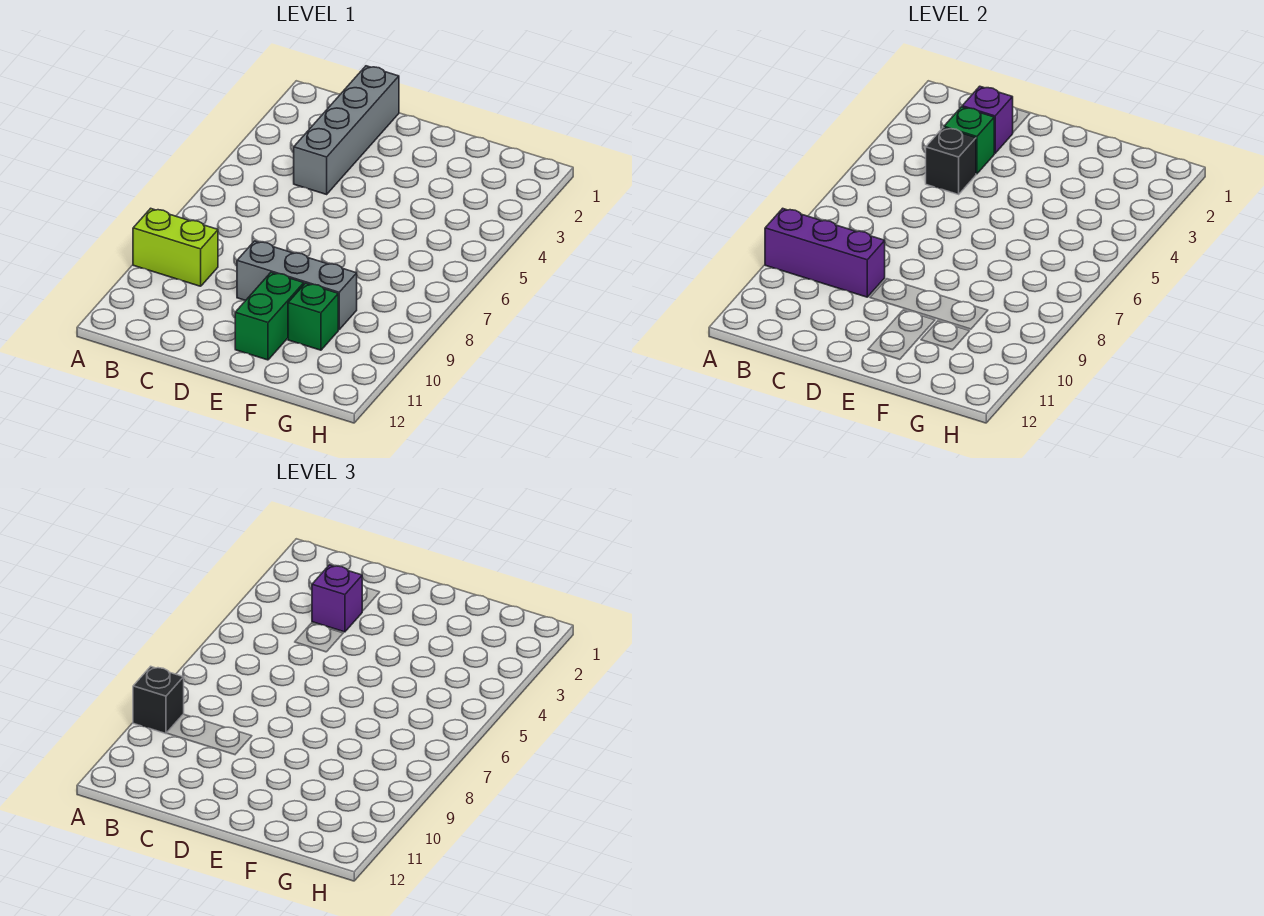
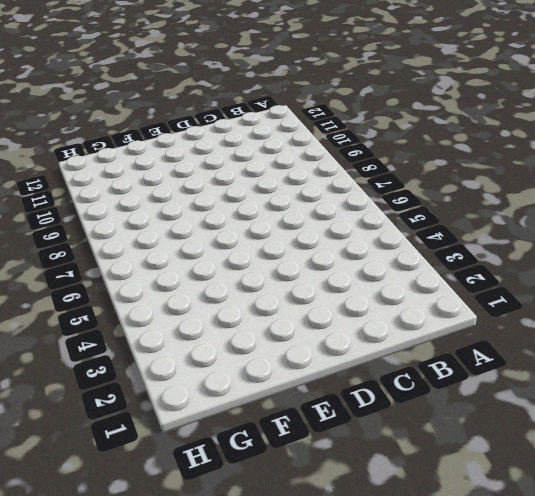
none -> lime brick A9:B9 level 1
none -> grey brick C1:C4 level 1

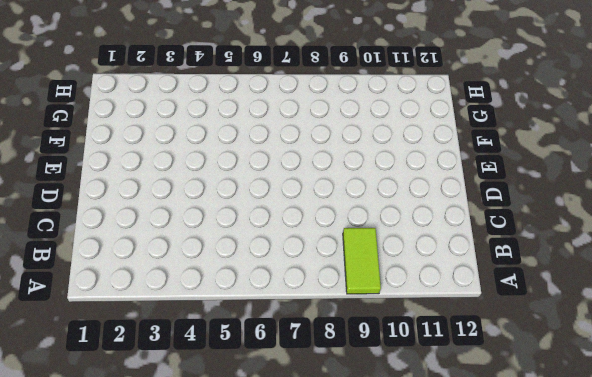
lime tile A9:B9 level 1 -> lime brick A9:B9 level 1
none -> grey brick C1:C4 level 1
none -> grey brick D9:F9 level 1

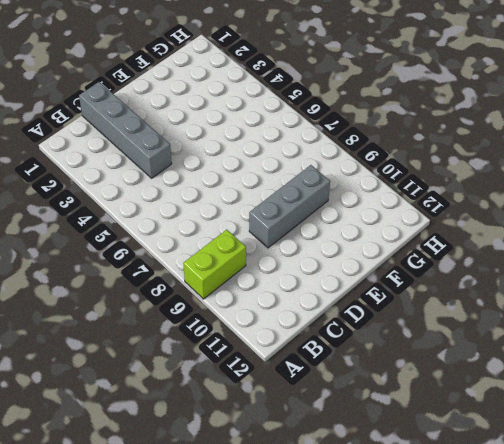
none -> green brick E10:E11 level 1
none -> green brick F10 level 1

